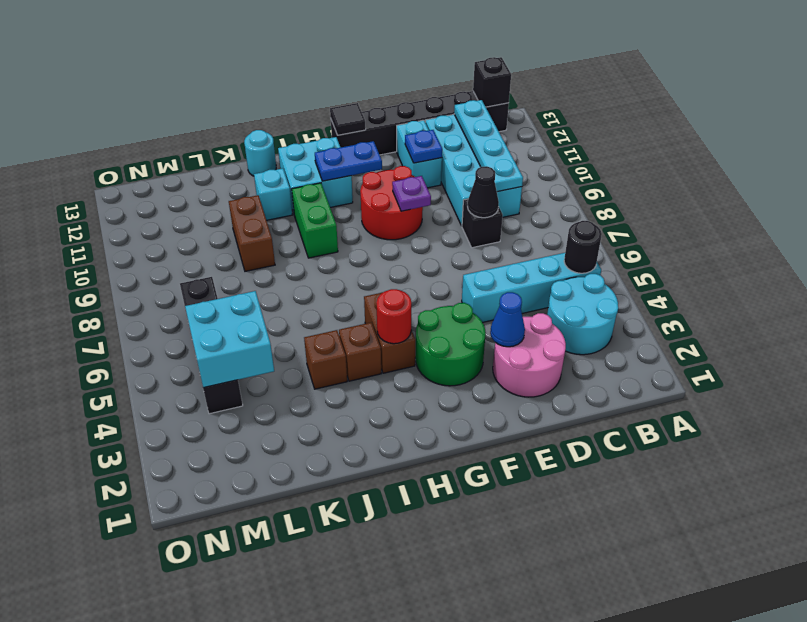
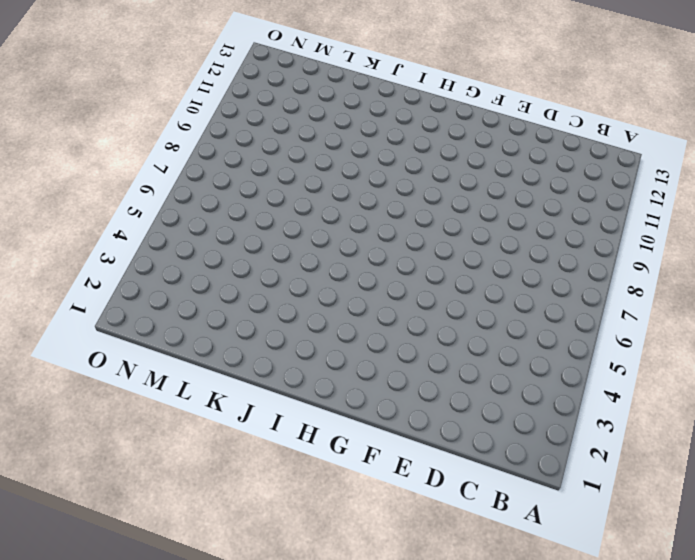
none -> cyan round brick B3:C4 level 1
none -> cyan brick B5:E5 level 1
none -> black brick B13:G13 level 1

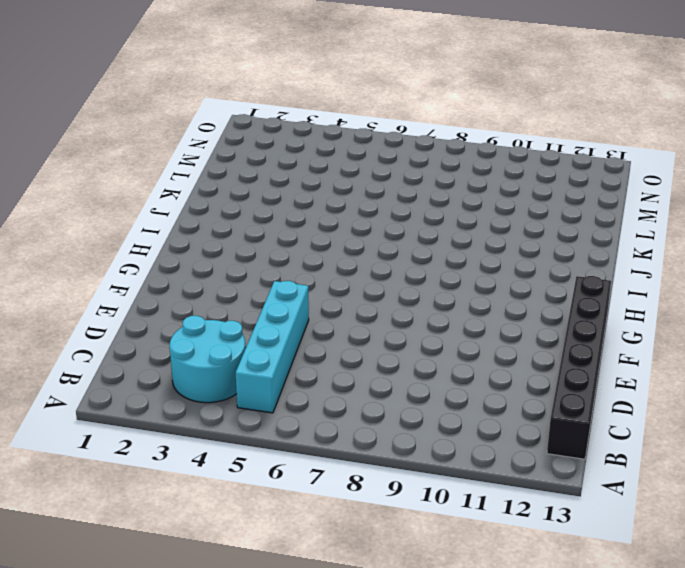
none -> cyan brick C9:D12 level 1
none -> pink round brick D2:E3 level 1
none -> black brick D8 level 1

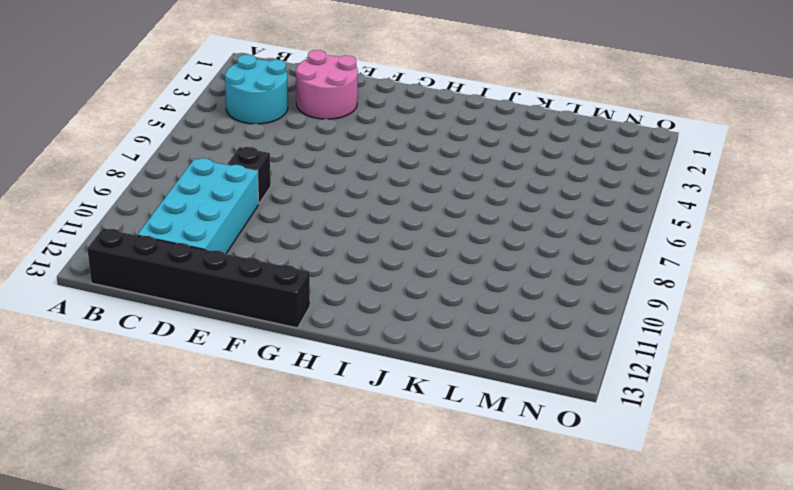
none -> cyan brick B5:E5 level 1
none -> cyan brick E11:E12 level 1
none -> green round brick F3:G4 level 1

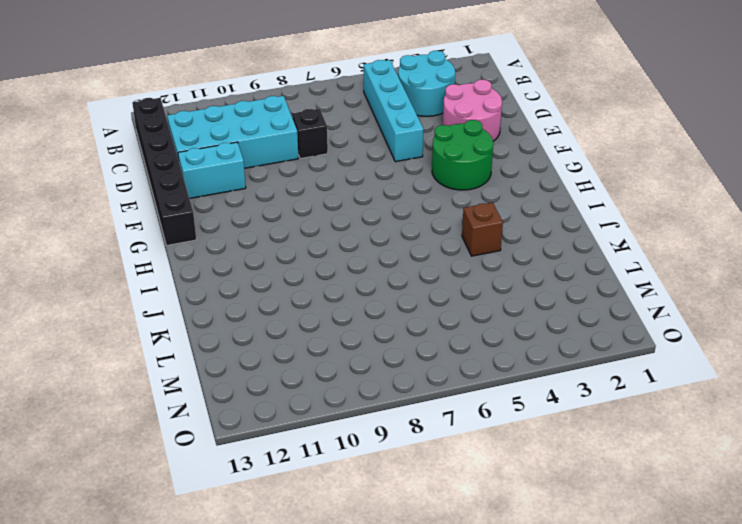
none -> red round brick F9:G10 level 1
none -> brown brick H4:H5 level 1
none -> cyan brick H11:I12 level 1

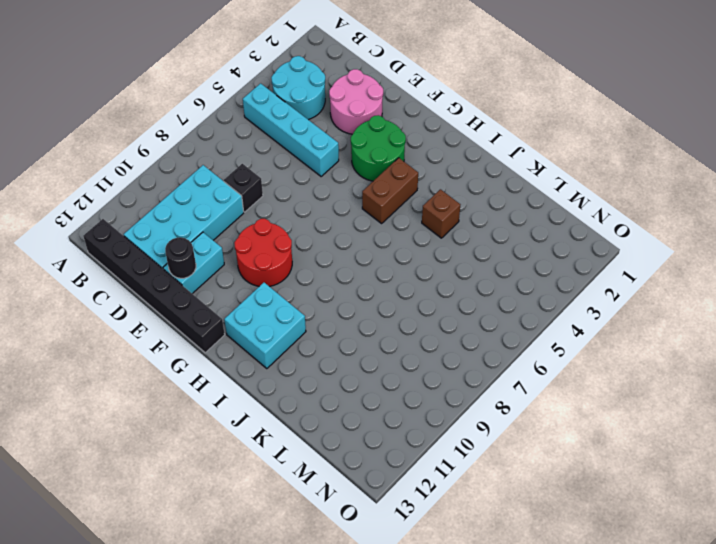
black round brick E12 level 2 -> black round brick B5 level 2
none -> brown brick I4 level 1
none -> green brick I9:I10 level 1
none -> cyan brick J11 level 1

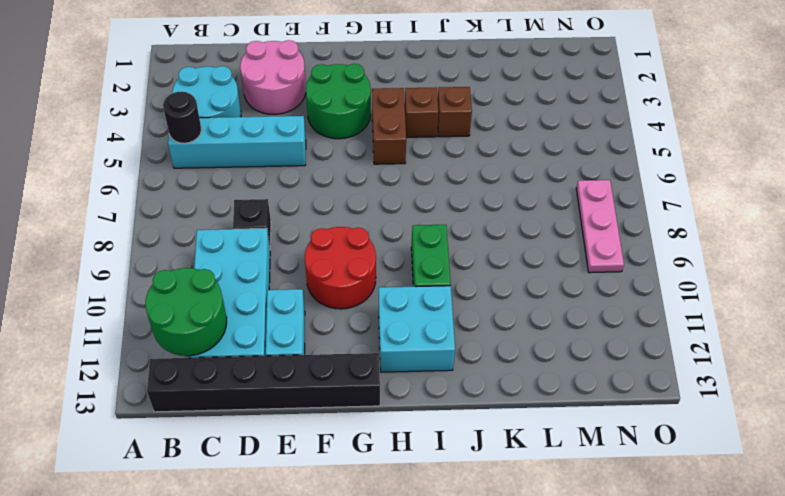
green round brick B11:C12 level 2 -> cyan plate C9:C12 level 2
pink plate N7:N9 level 1 -> none
none -> cyan brick J11 level 1
none -> cyan round brick J13 level 1
none -> brown brick K9:K10 level 1

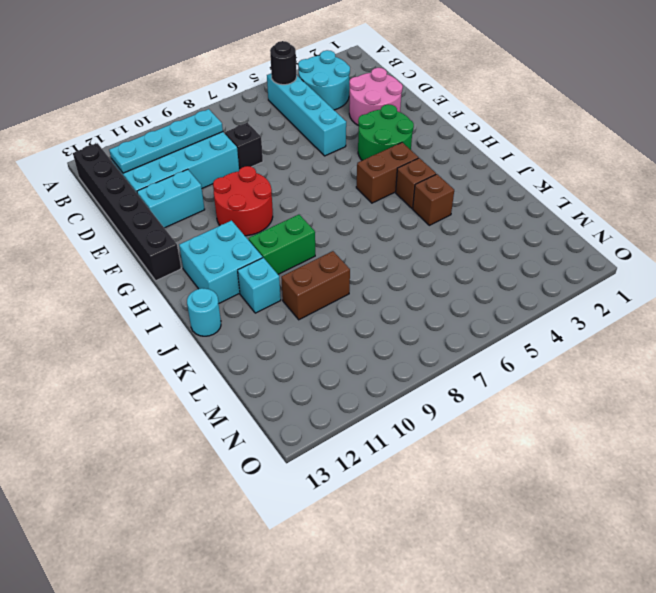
none -> black brick M4:M7 level 1
none -> black brick B13 level 2
none -> black cone D8 level 2

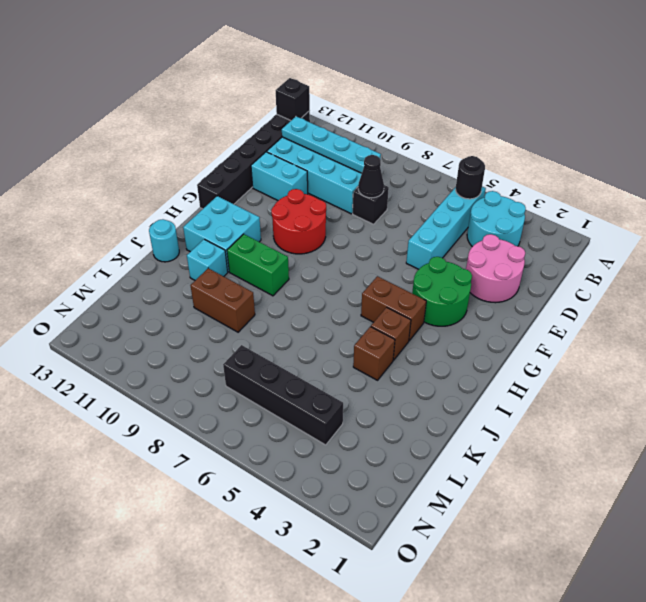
none -> blue cone E3 level 2
none -> blue plate E11 level 2
none -> purple plate F9 level 2

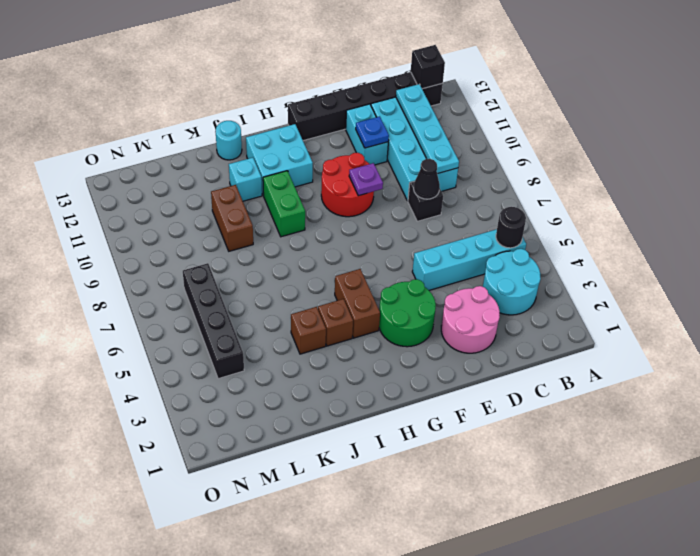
none -> blue cone E3 level 2
none -> blue plate G11:H11 level 2
none -> black tile G13 level 2

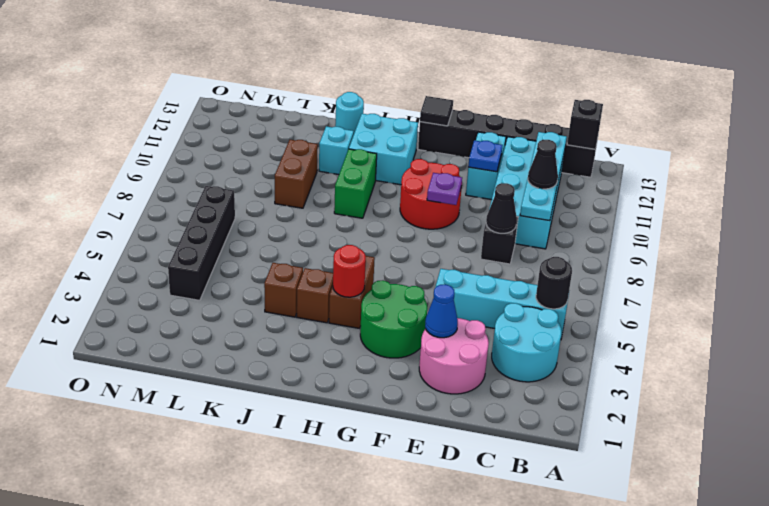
black cone C10 level 3 -> none
none -> blue plate G11:H11 level 2
none -> cyan brick L4:M5 level 2

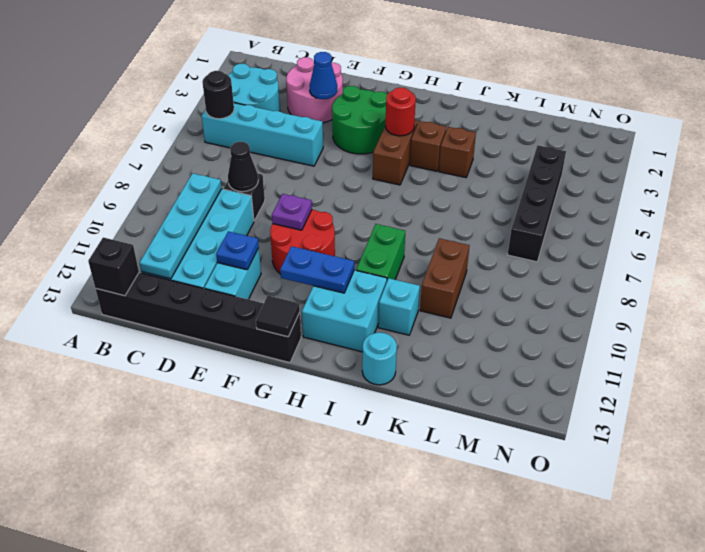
none -> cyan brick L4:M5 level 2

